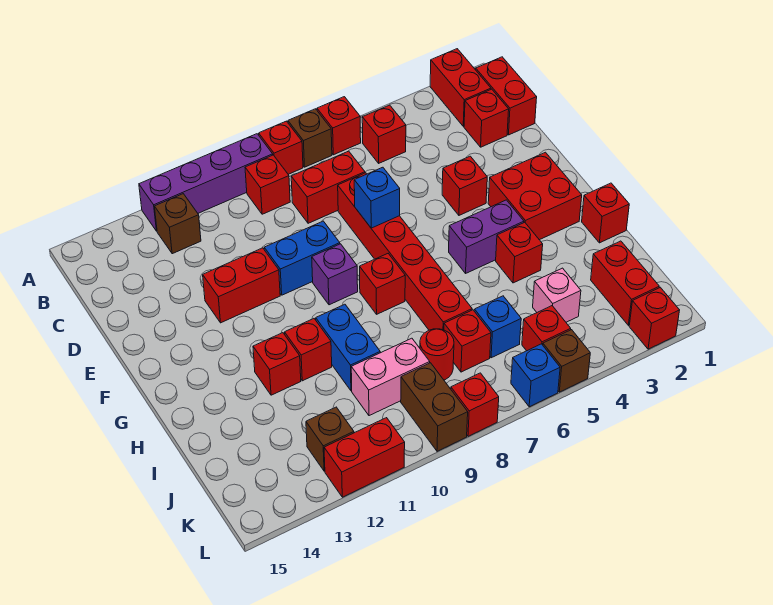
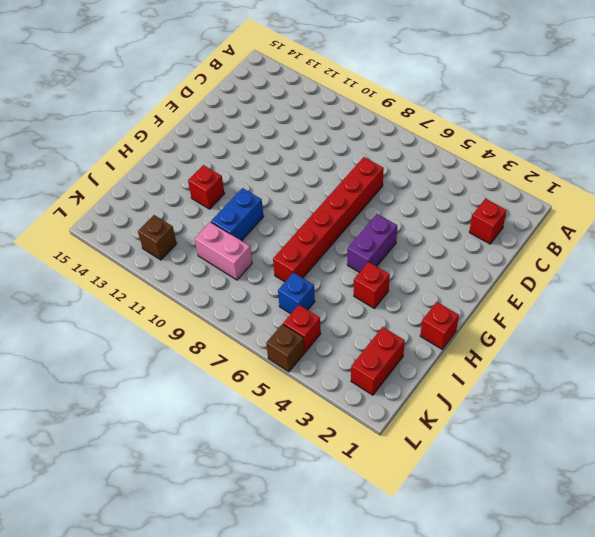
purple brick F5:G5 level 1 -> purple brick G4:G5 level 1
none -> red brick A2:B2 level 1
none -> red brick A6 level 1
none -> brown brick A7 level 1
none -> red brick A8 level 1

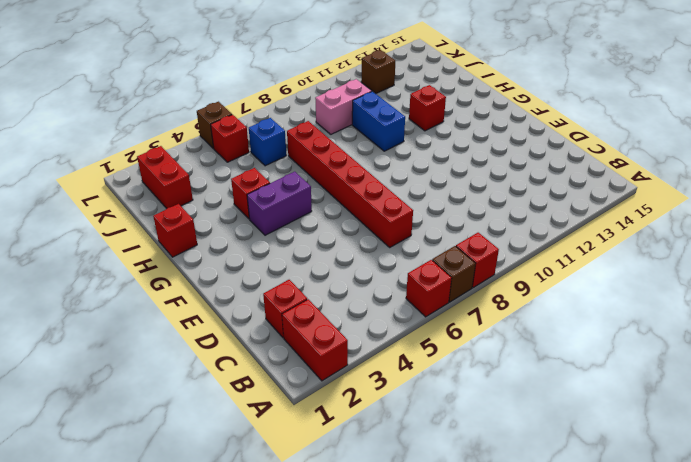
none -> purple brick A9:A12 level 1
none -> red brick B1:C1 level 1
none -> red brick B5 level 1
none -> red brick B9 level 1

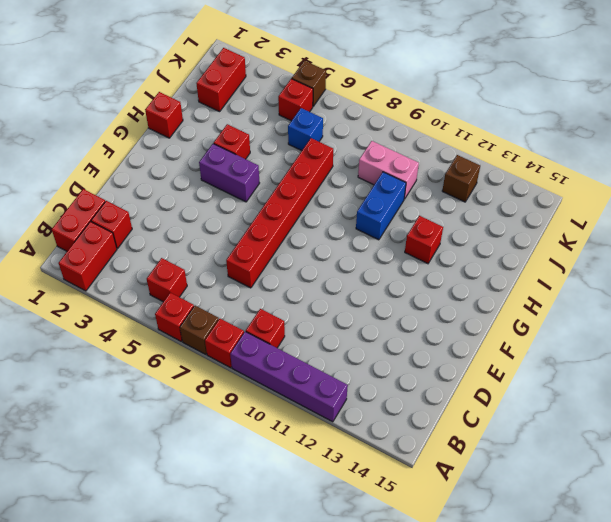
none -> brown brick B12 level 1
none -> red brick C7:C8 level 1
none -> red brick E4 level 1
none -> blue brick E9:E10 level 1

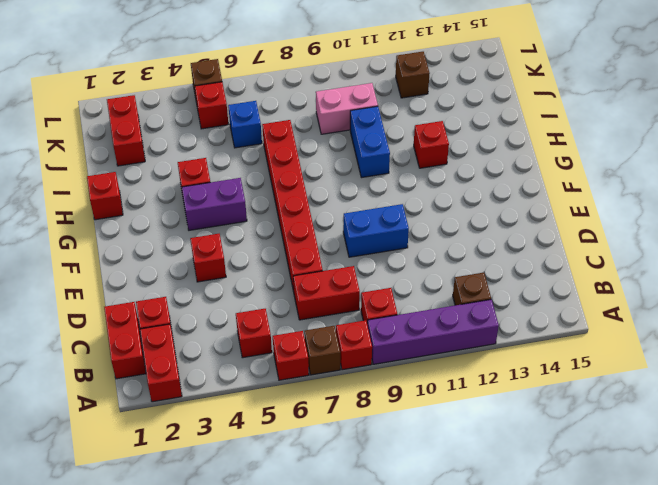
none -> red brick E11:E12 level 1
none -> red brick F2:G3 level 1
none -> purple brick F9 level 1
none -> red brick G8 level 1

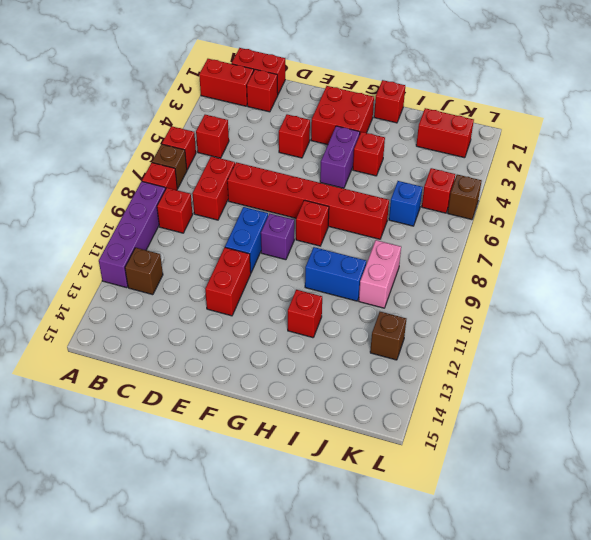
none -> red brick H11 level 1
none -> pink brick J4 level 1
none -> red brick J7 level 1
none -> red round brick J8 level 1

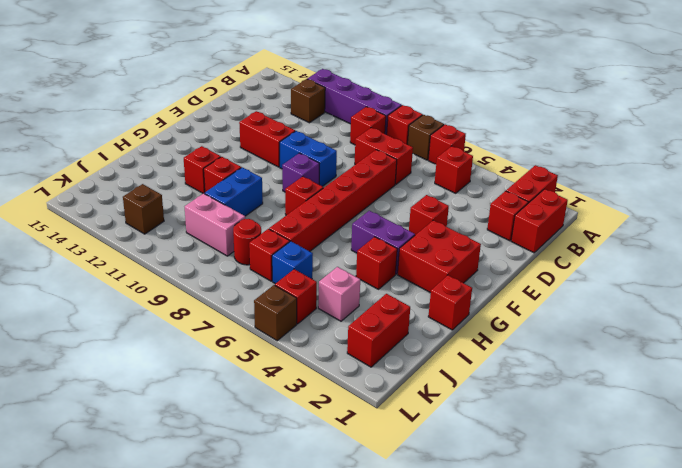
none -> brown brick K9:L9 level 1
none -> red brick L2 level 1
none -> blue brick L6 level 1
none -> red brick L8 level 1

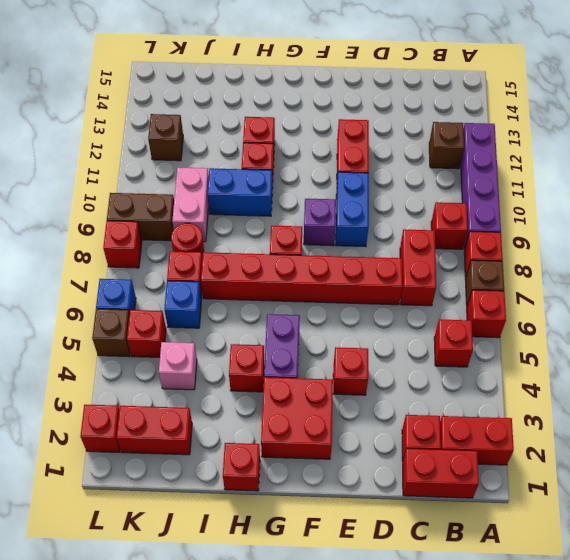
none -> red brick L11:L12 level 1
none -> blue brick E7 level 2

